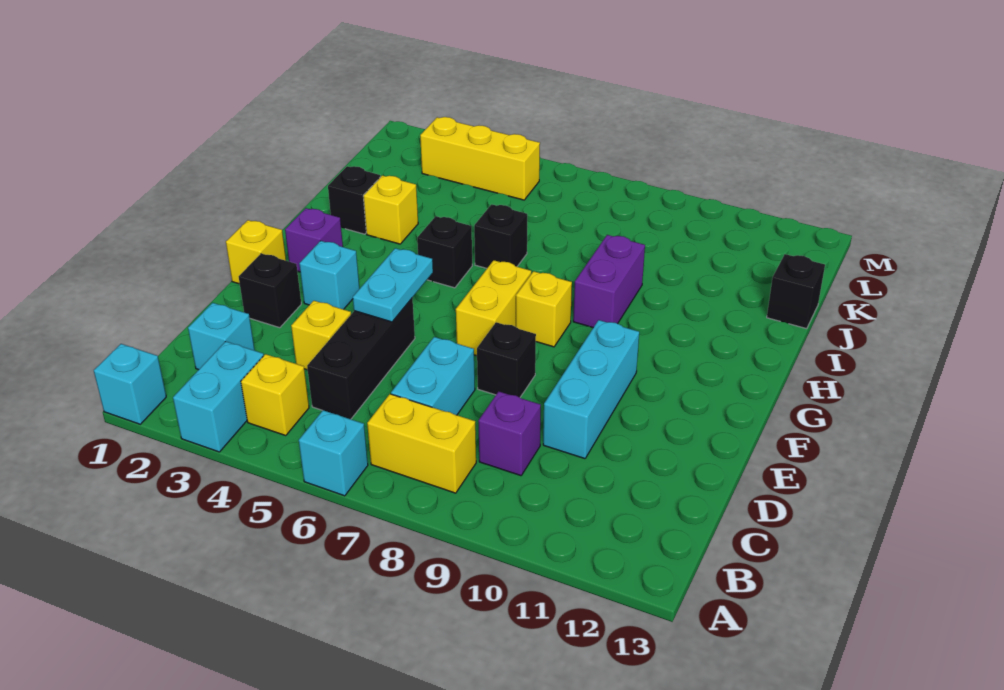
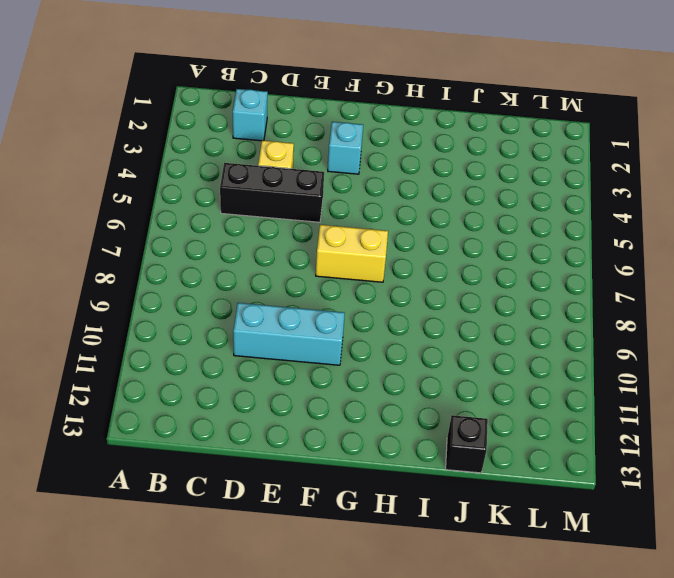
none -> cyan brick A1 level 1
none -> cyan brick A3:B3 level 1
none -> cyan brick A6 level 1

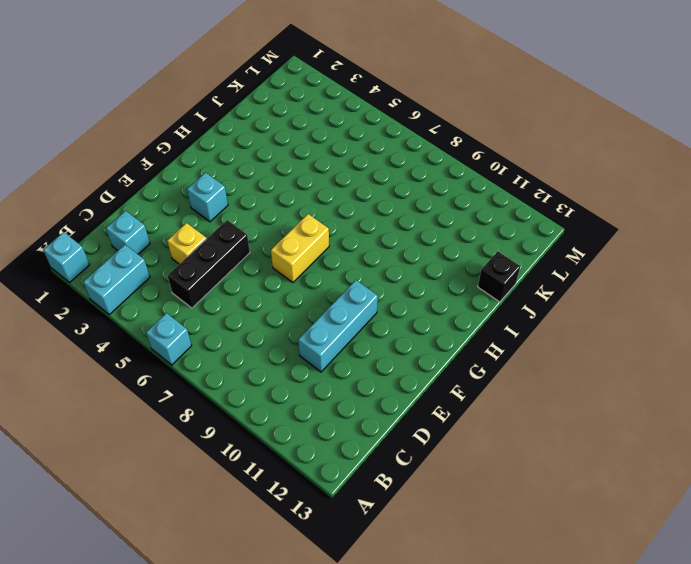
none -> yellow brick B4 level 1
none -> yellow brick B7:B8 level 1
none -> cyan brick C7:D7 level 1

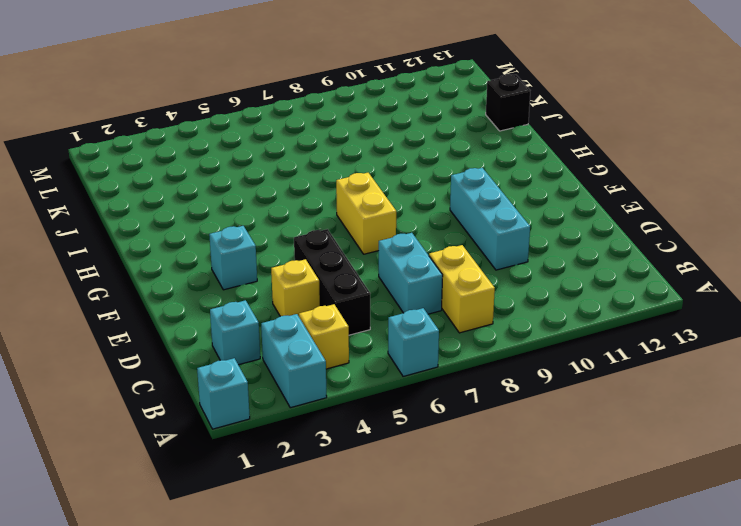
yellow brick B8:C8 level 1 -> yellow brick B7:B8 level 1
none -> purple brick C9 level 1
none -> black brick E2 level 1
none -> black brick E8 level 1

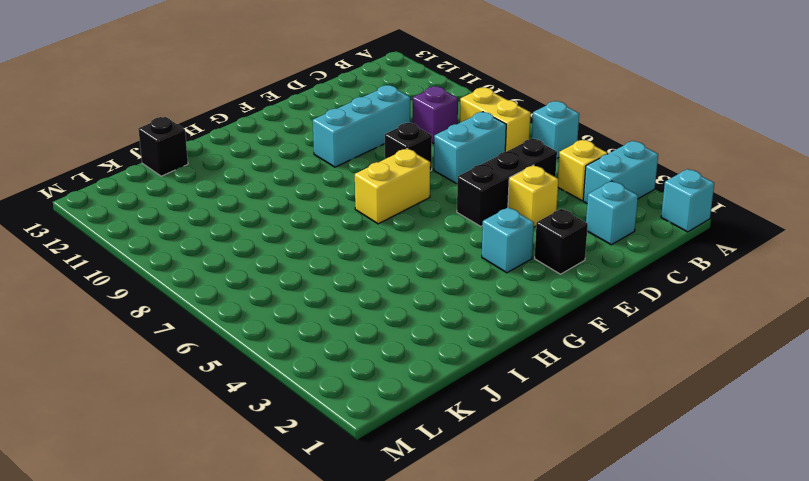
none -> yellow brick F1 level 1
none -> purple brick G2 level 1
none -> yellow brick G8 level 1

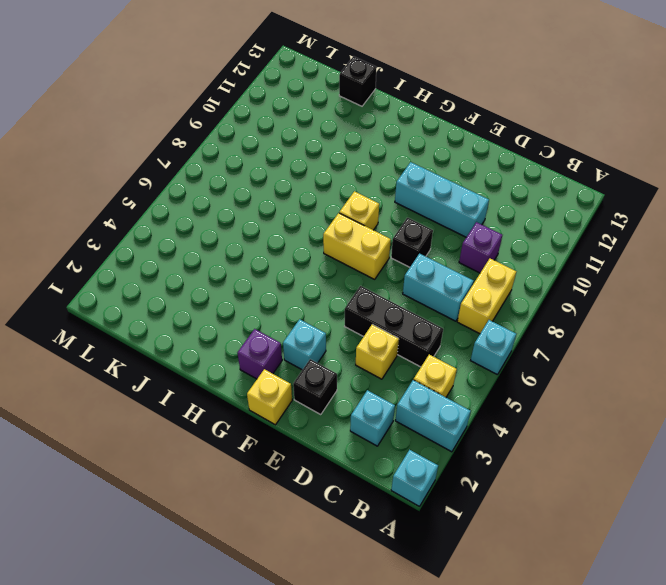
none -> black brick H5 level 1
none -> purple brick H9:I9 level 1
none -> black brick I2 level 1

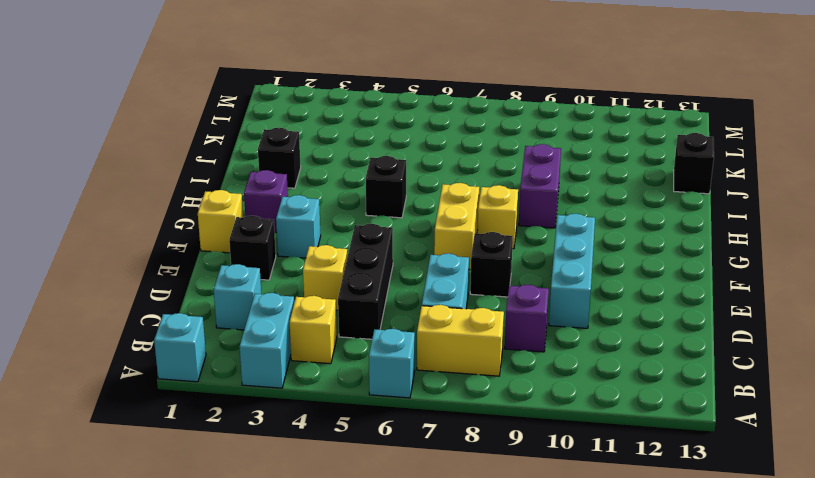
none -> yellow brick I3 level 1
none -> black brick I6 level 1
none -> yellow brick L3:L5 level 1

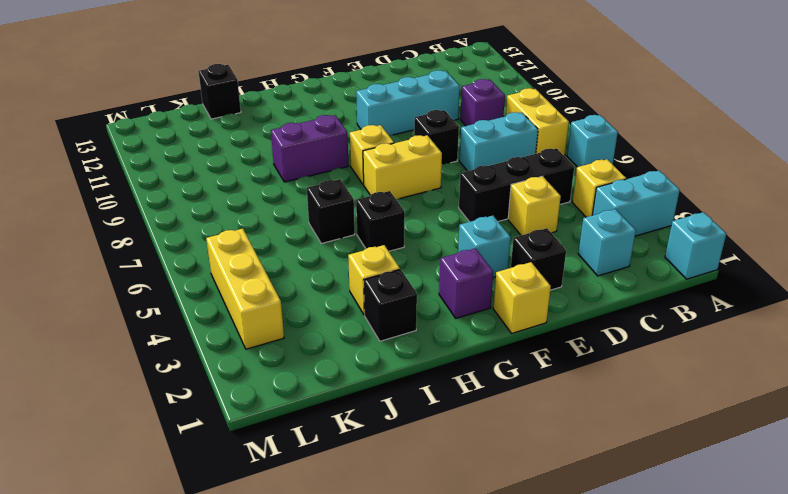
none -> cyan plate E5:F5 level 2

